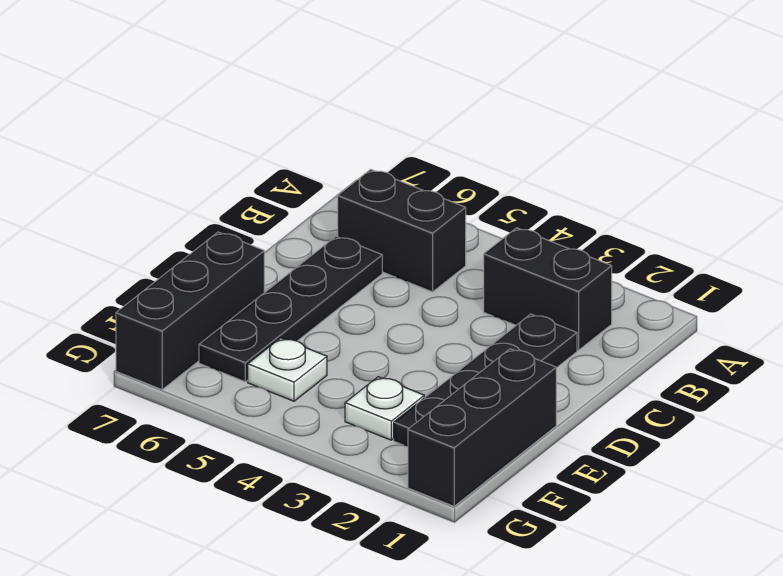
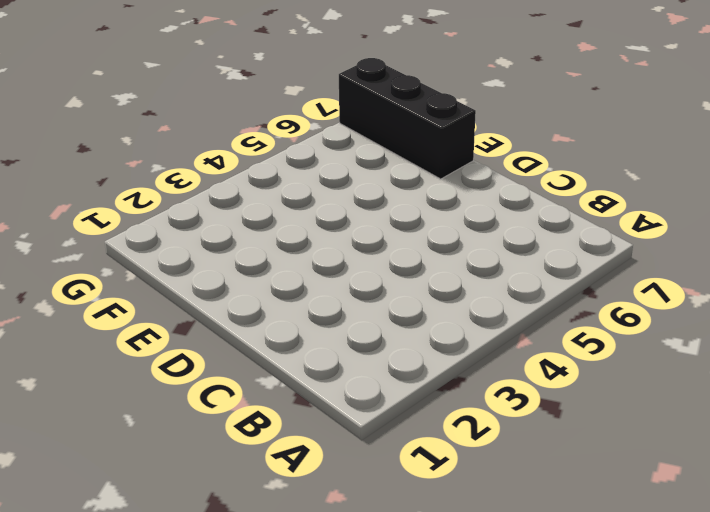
none -> black brick B2:B3 level 1
none -> black brick B5:B6 level 1

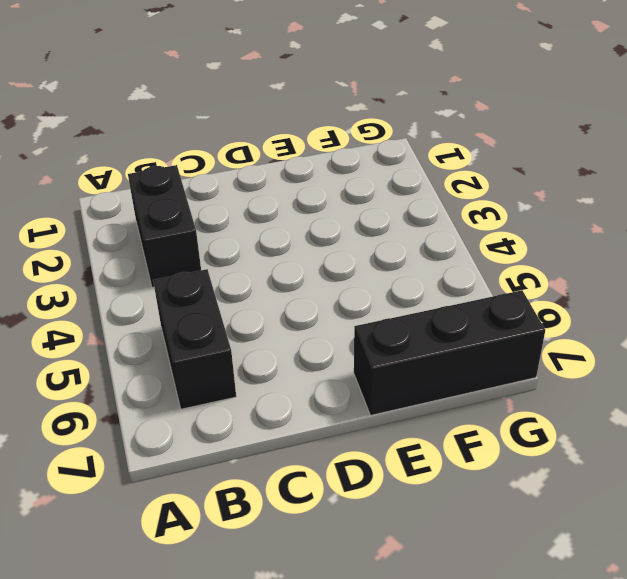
none -> black plate C2:F2 level 1
none -> black plate C6:F6 level 1

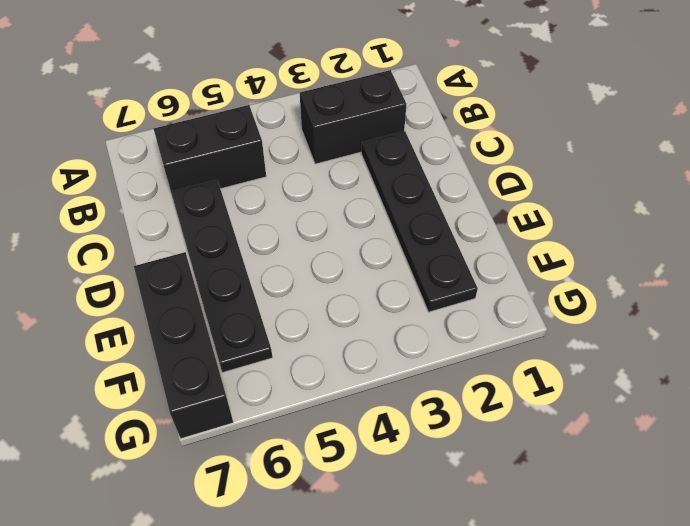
none -> black brick E1:G1 level 1
none -> white plate F3 level 1

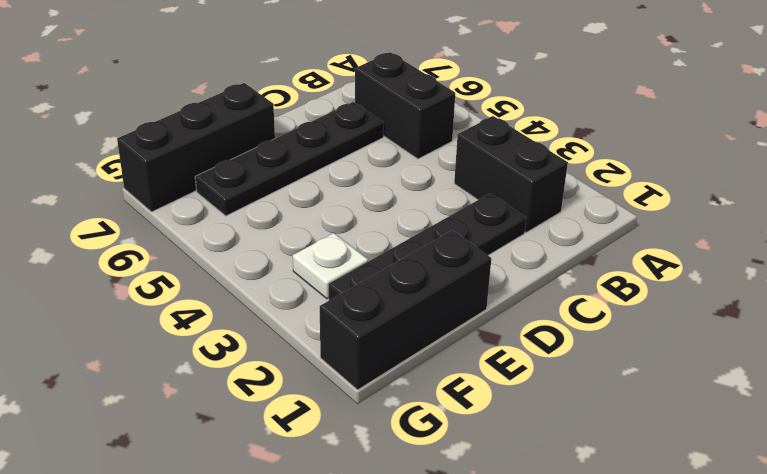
none -> white plate F5 level 1

